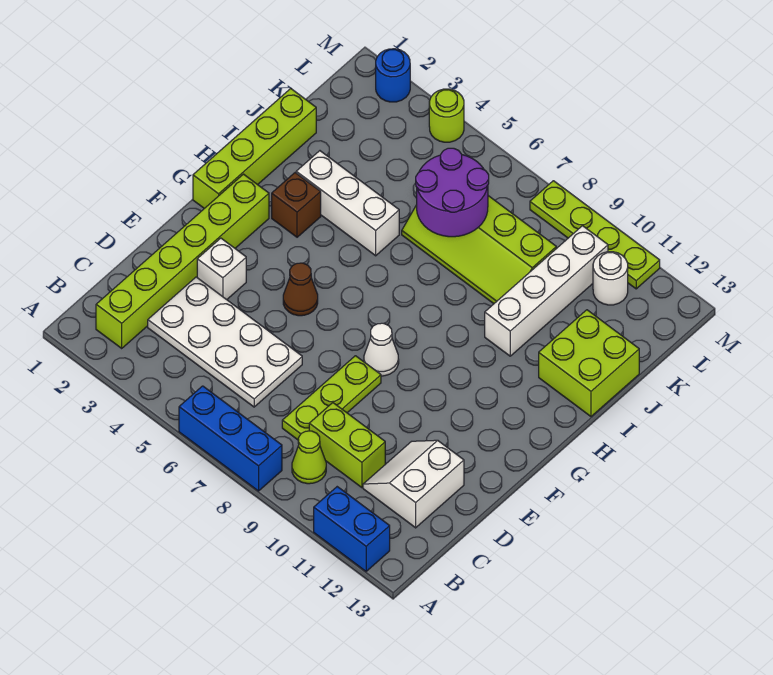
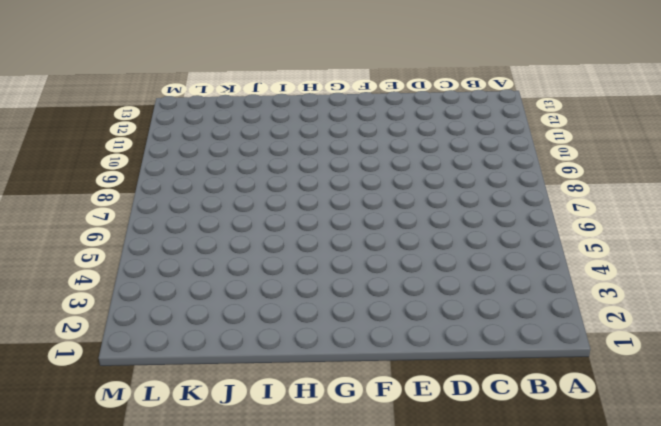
none -> blue brick A6:A8 level 1
none -> blue brick A11:A12 level 1
none -> lime brick B2:G2 level 1

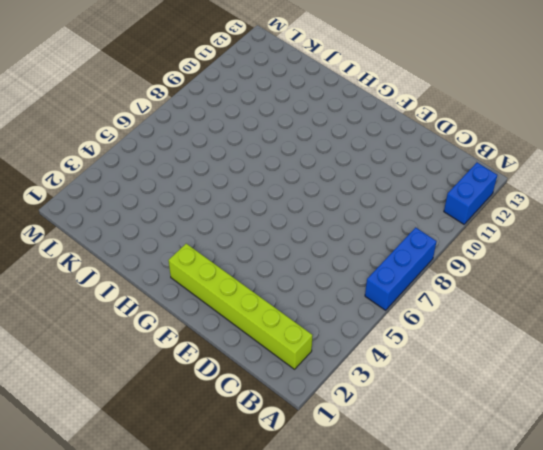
none -> lime cone B9 level 1
none -> white plate C3:D6 level 1
none -> lime plate C8:E8 level 1

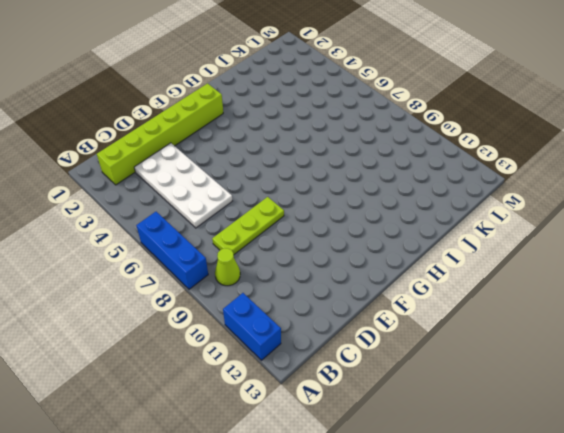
none -> lime brick C9:C10 level 1
none -> white slope C11:D12 level 1 top 12
none -> white brick E3 level 1

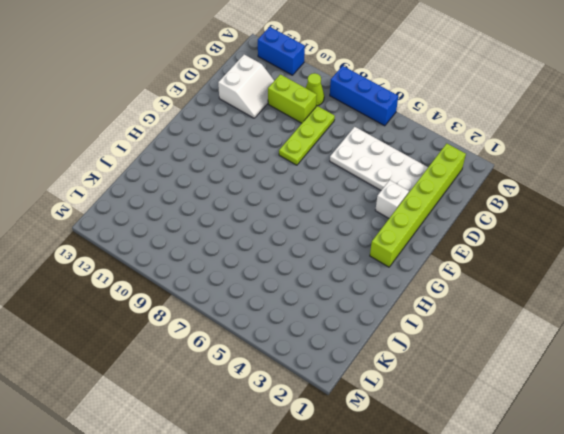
none -> brown cone F5 level 1
none -> white cone F8 level 1
none -> lime brick G1:J1 level 1

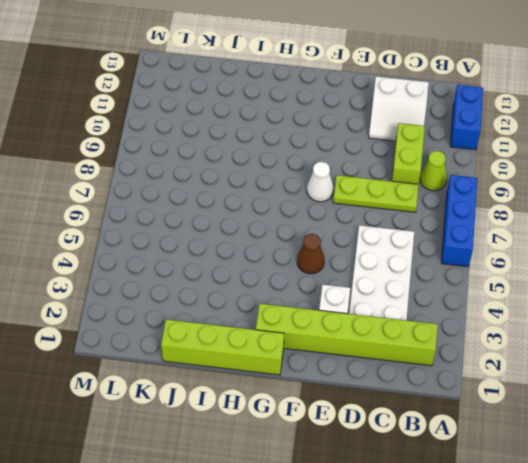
none -> brown brick H3 level 1
none -> white brick I3:I5 level 1
none -> white brick I10:L10 level 1

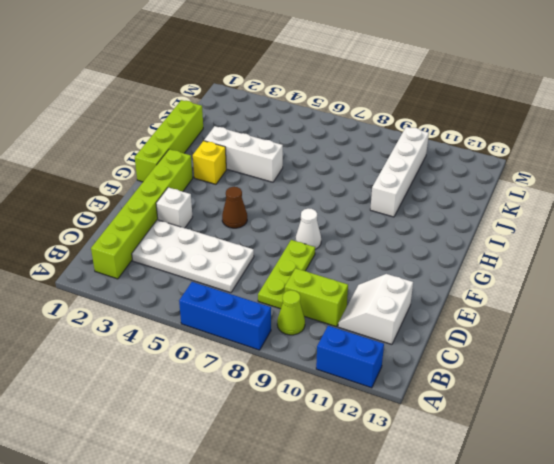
yellow brick H3 level 1 -> brown brick H3 level 1
none -> lime brick I12:J13 level 1
none -> lime slope J6:K9 level 1 top K
none -> white round brick L11 level 1

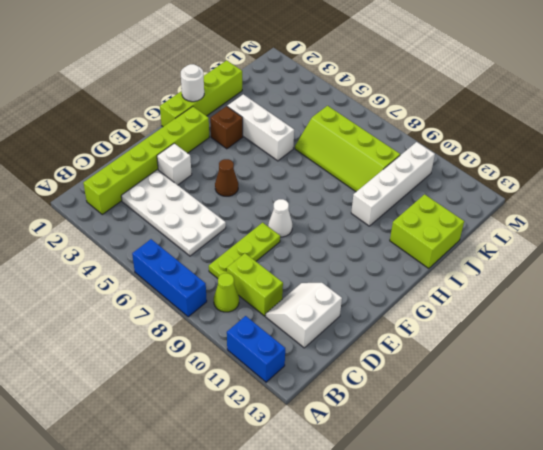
white round brick H1 level 2 -> white round brick L11 level 1
none -> blue round brick M2 level 1
none -> lime round brick M4 level 1
none -> lime plate M8:M11 level 1

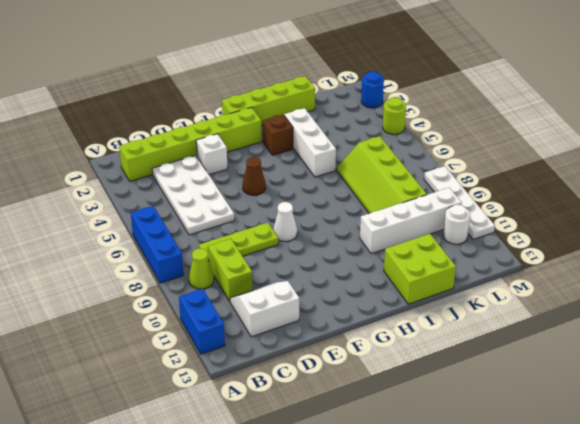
white plate M8:M11 level 1 -> lime plate M8:M11 level 1
none -> purple round brick J6:K7 level 2

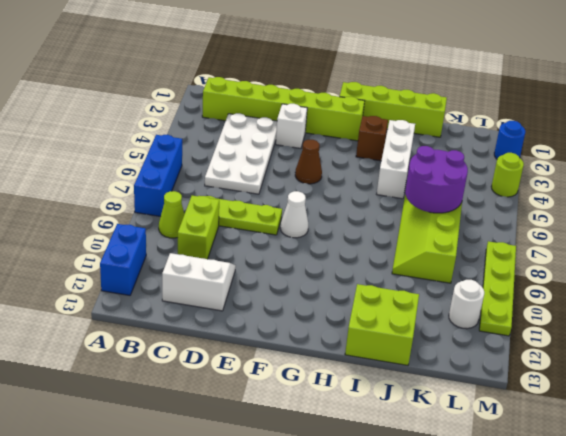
none -> white brick I10:L10 level 1

